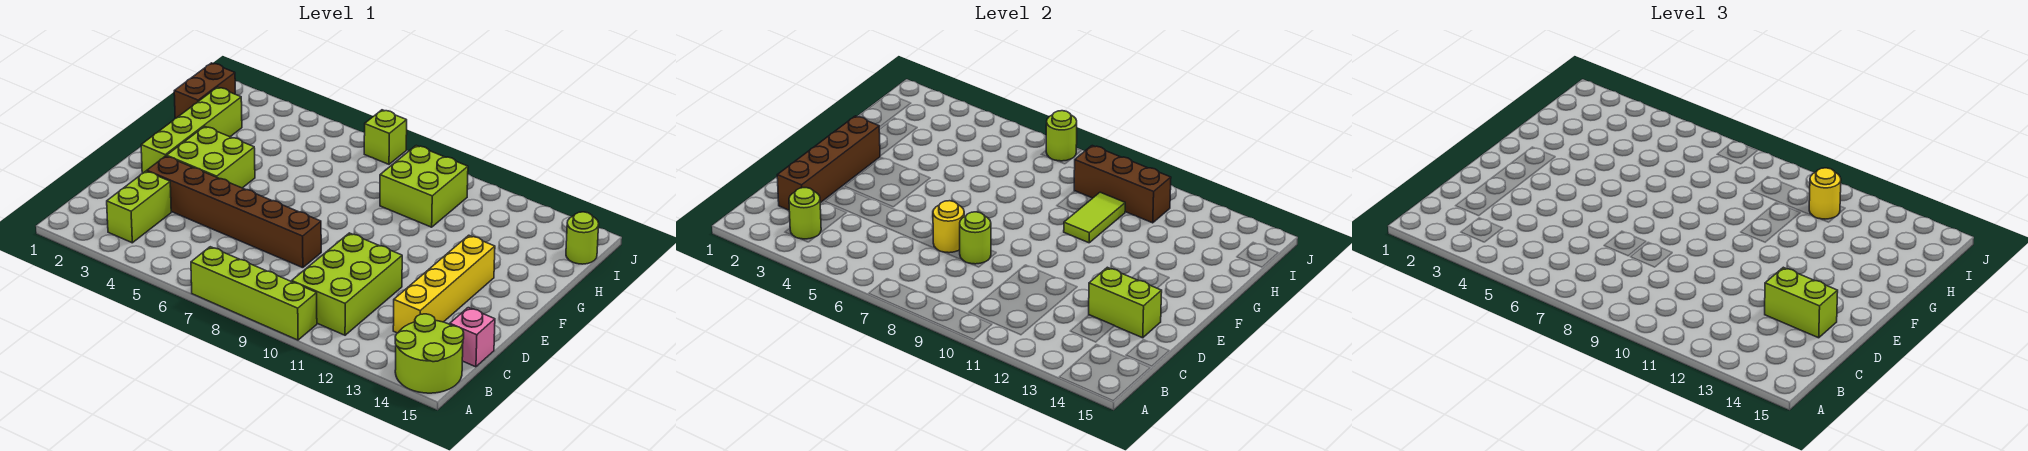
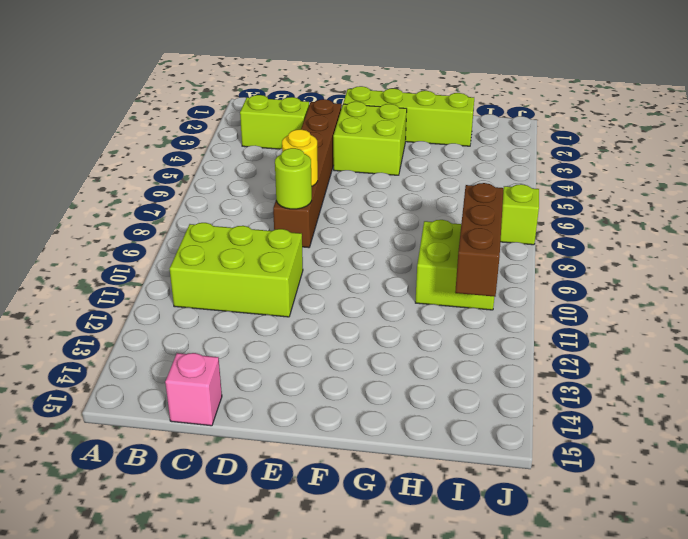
none -> lime brick A7:A10 level 1
none -> lime round brick A14:B15 level 1
none -> yellow brick C13:F13 level 1

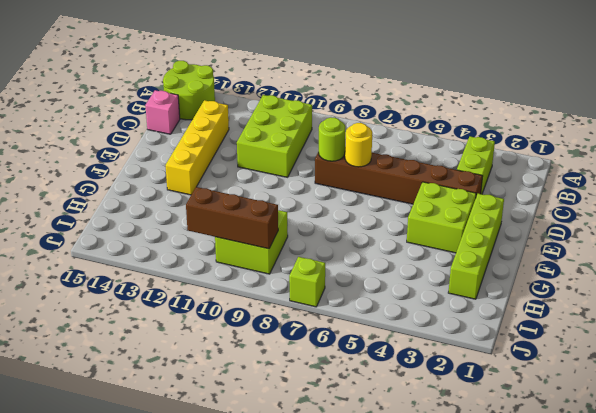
none -> lime brick A7:A10 level 1
none -> brown brick H1:I1 level 1
none -> lime round brick I15 level 1

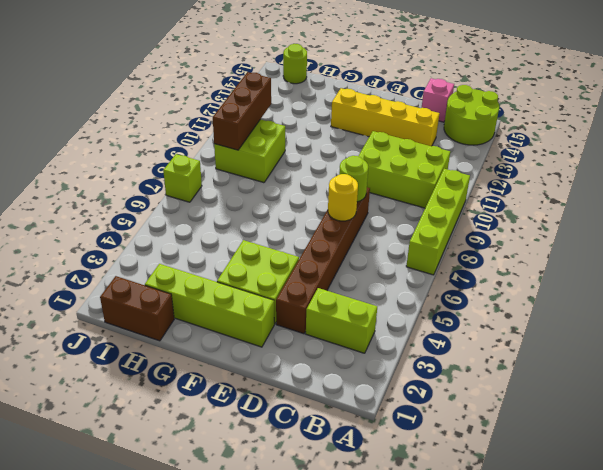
none -> lime round brick B3 level 2
none -> brown brick C2:F2 level 2
none -> lime brick D13:D14 level 2

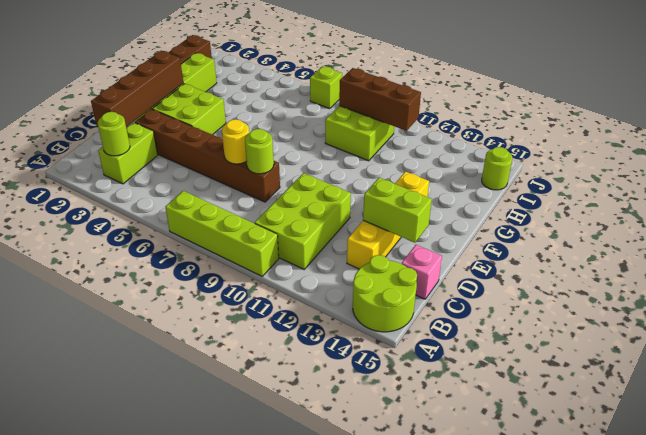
none -> lime tile G10:H10 level 2
none -> lime round brick J7 level 2
none -> lime brick D13:D14 level 3

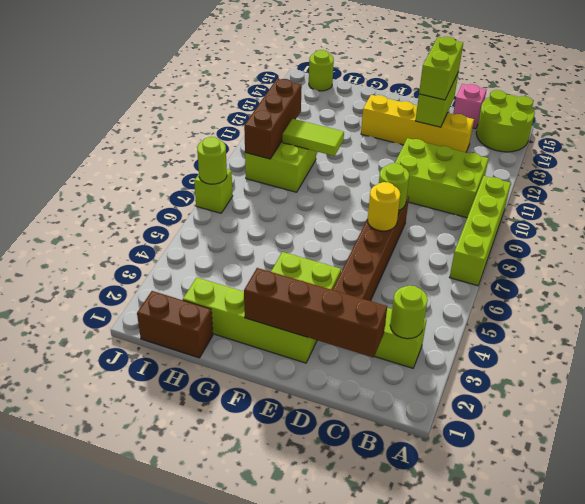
none -> yellow round brick I11 level 3

